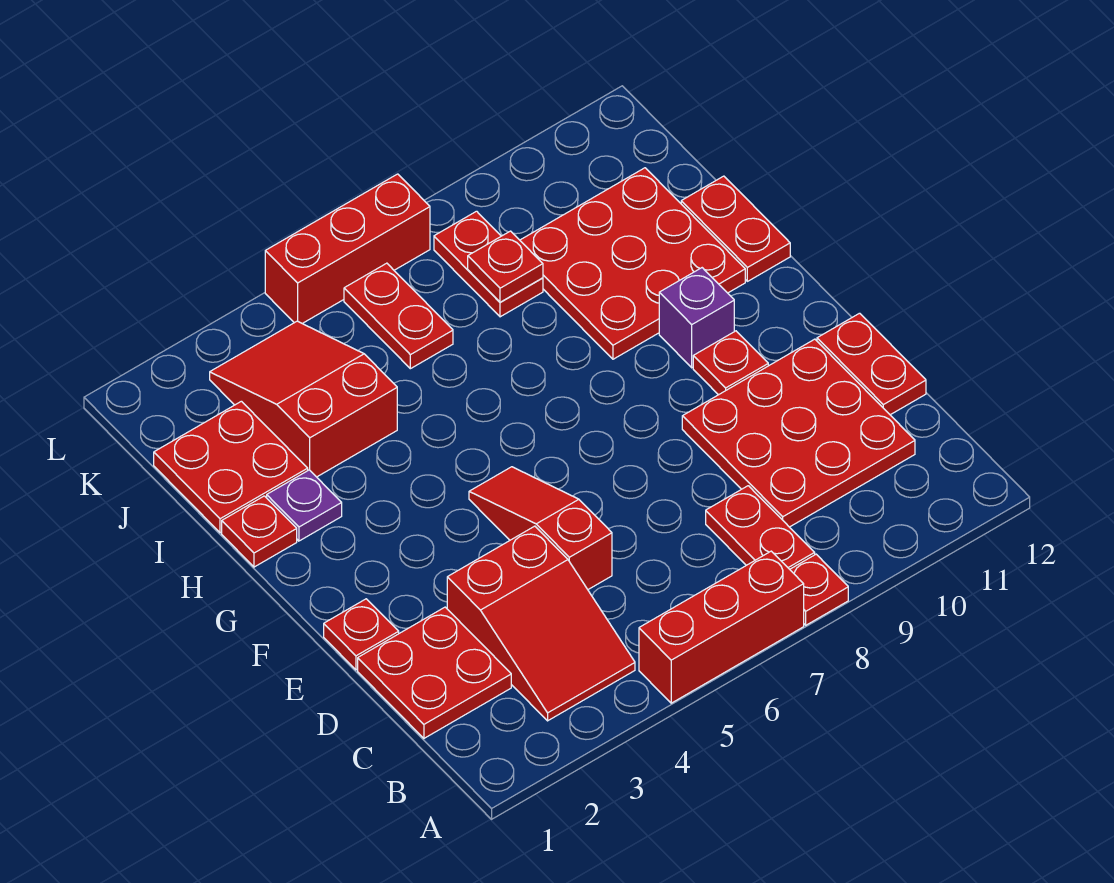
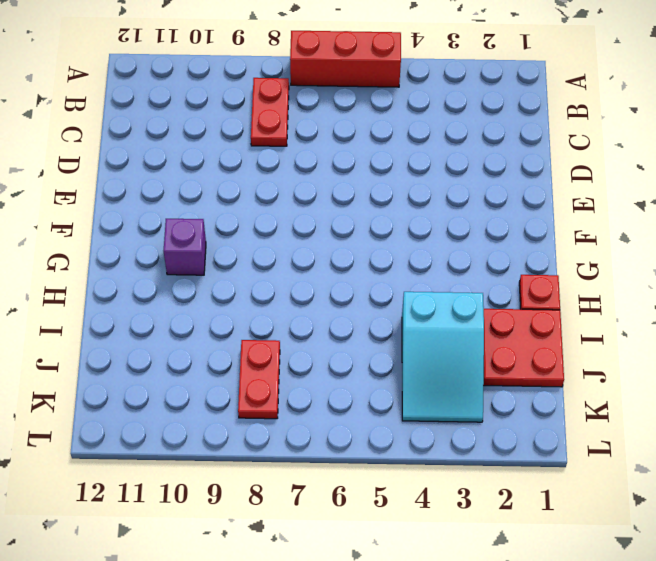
cyan slope I3:K4 level 1 top I -> red slope I3:K4 level 1 top I
none -> red plate A8 level 1
none -> red slope B3:D4 level 1 top D
none -> red plate C1:D2 level 1

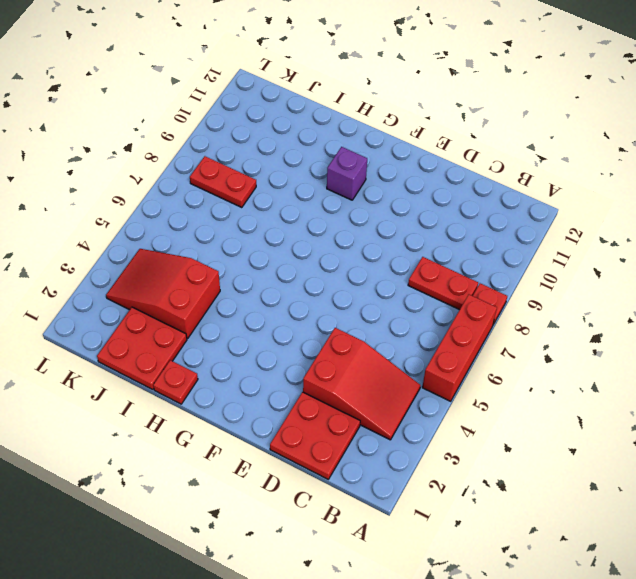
none -> red plate C9:E11 level 1
none -> red slope D5:F5 level 1 top D
none -> red plate D12:E12 level 1

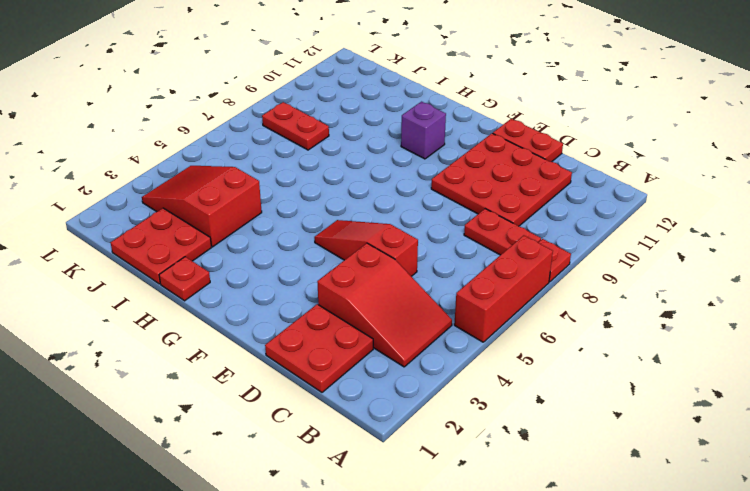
none -> red plate E1 level 1
none -> red plate F10 level 1
none -> purple plate H2 level 1

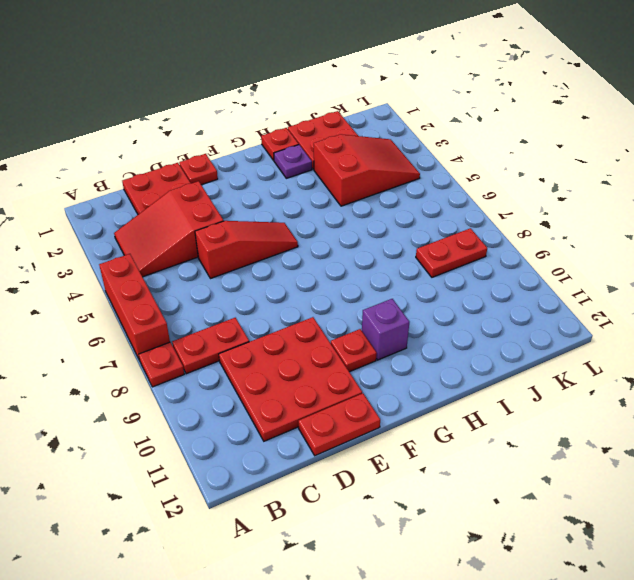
none -> red plate H9:J11 level 1
none -> red plate H12:I12 level 1
none -> red plate J6:K6 level 1

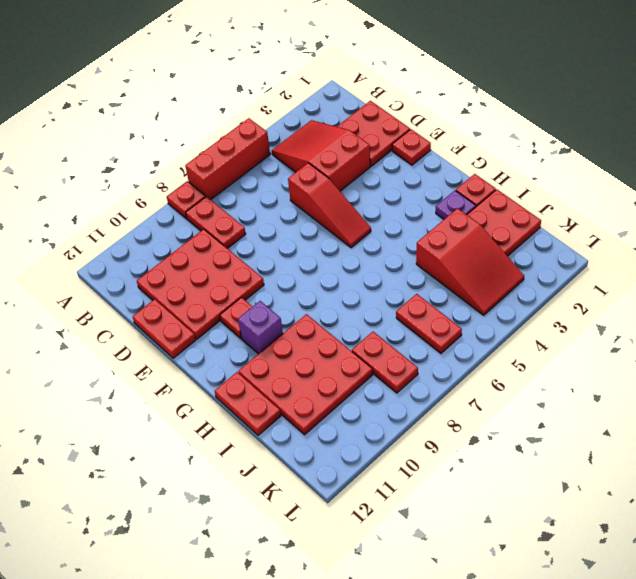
none -> red brick L5:L7 level 1
none -> red plate J8 level 2

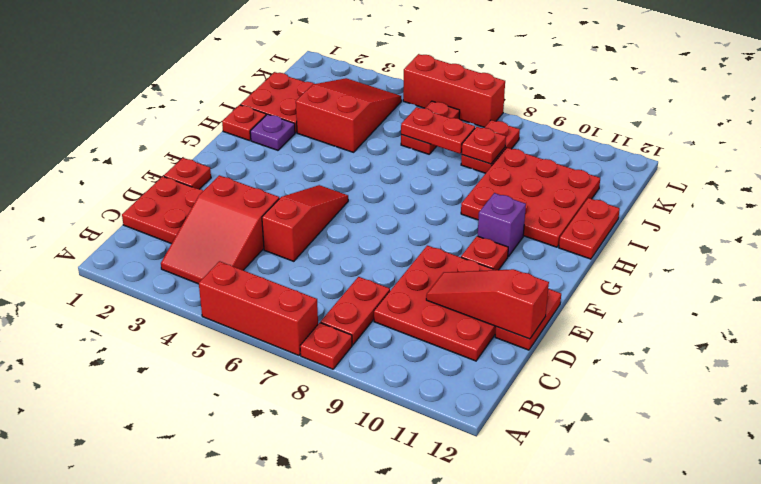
red slope D10:D12 level 2 top 12 -> none
red plate J6:J7 level 2 -> none

